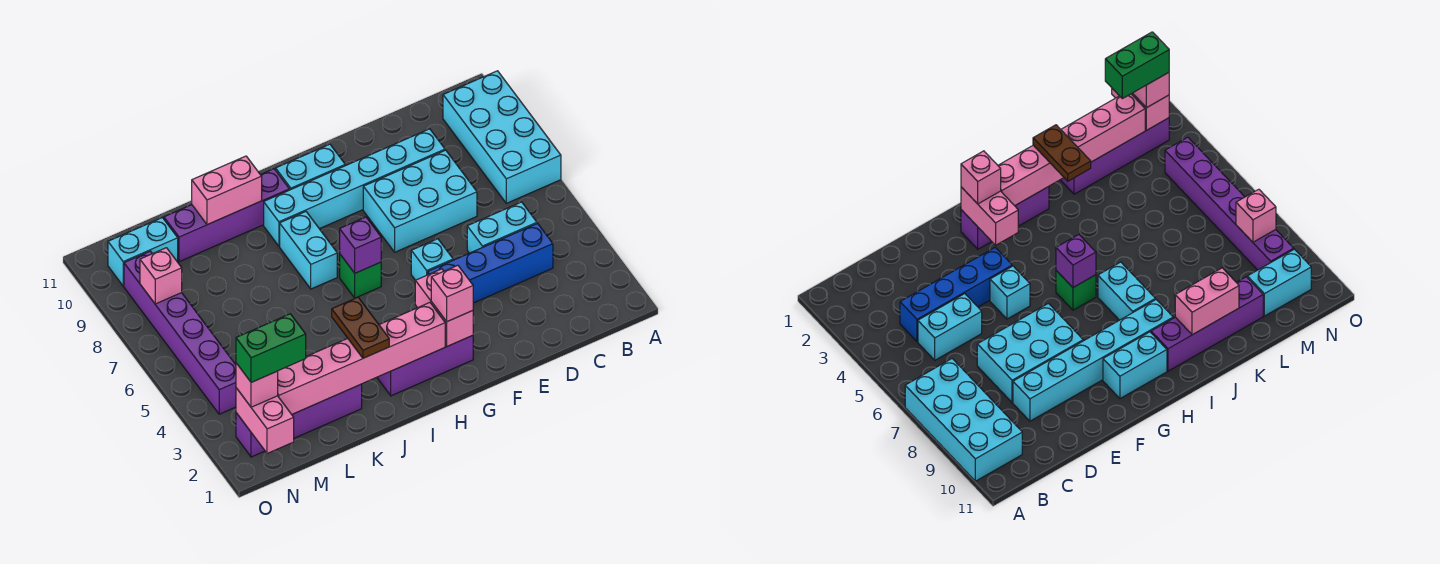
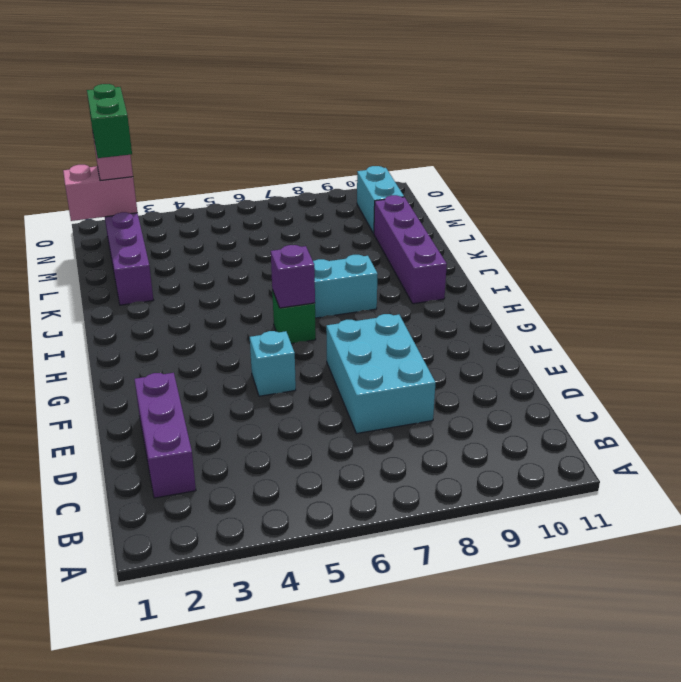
purple brick C2:E2 level 1 -> purple brick G2:I2 level 1
none -> cyan brick A7:B10 level 1
none -> blue brick C4:F4 level 1
none -> cyan brick C5:D5 level 1

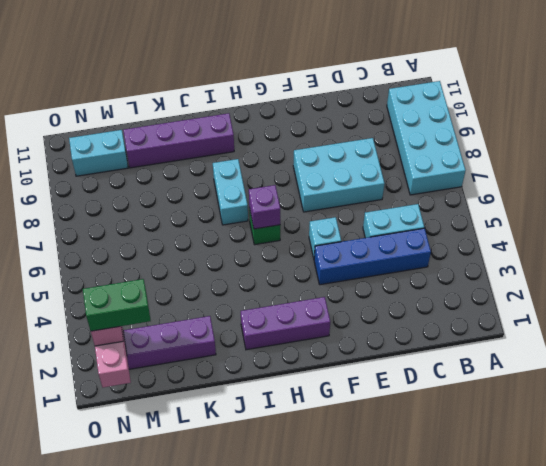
none -> cyan brick D9:I9 level 1
none -> cyan brick G10:H10 level 1
none -> purple brick N4:N9 level 1

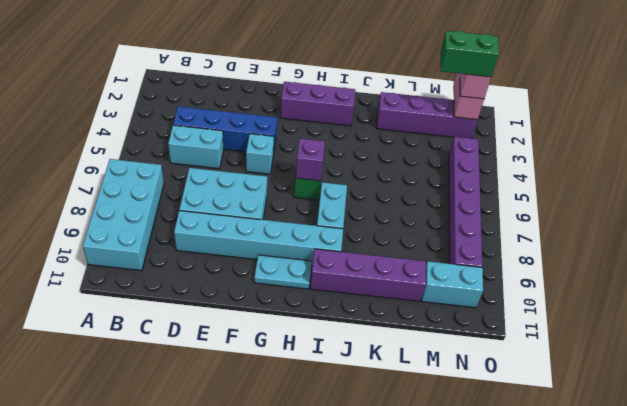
cyan plate G10:H10 level 1 -> cyan brick G10:H10 level 1
none -> pink brick G2:G3 level 2
none -> pink brick H2:M2 level 2
none -> pink brick J10:K10 level 2

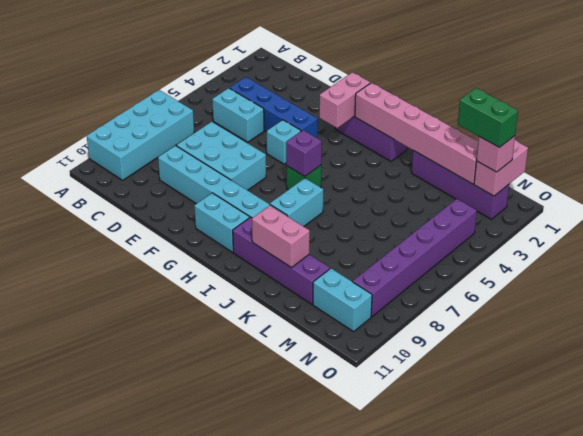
none -> pink brick N8 level 2
none -> pink brick G2 level 3
none -> brown plate J2:J3 level 3

